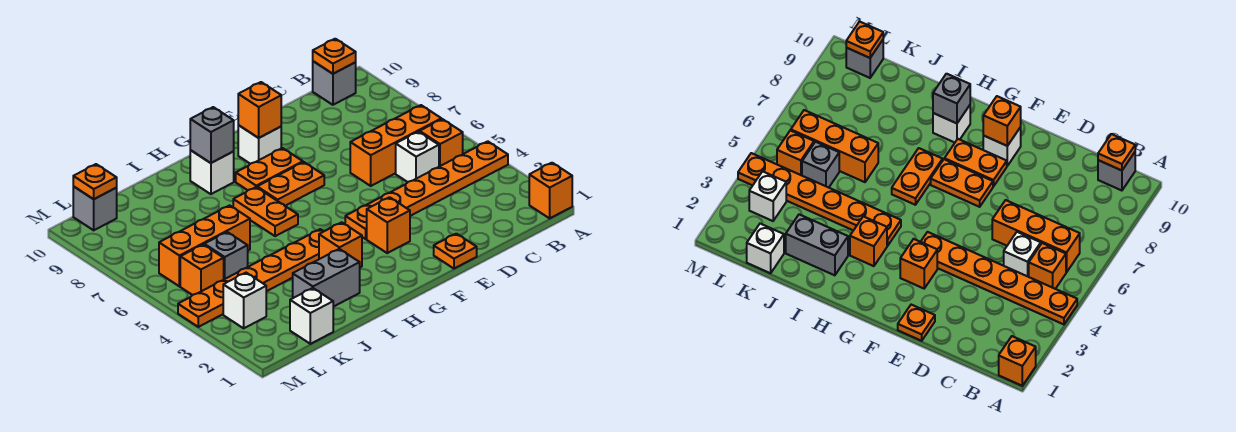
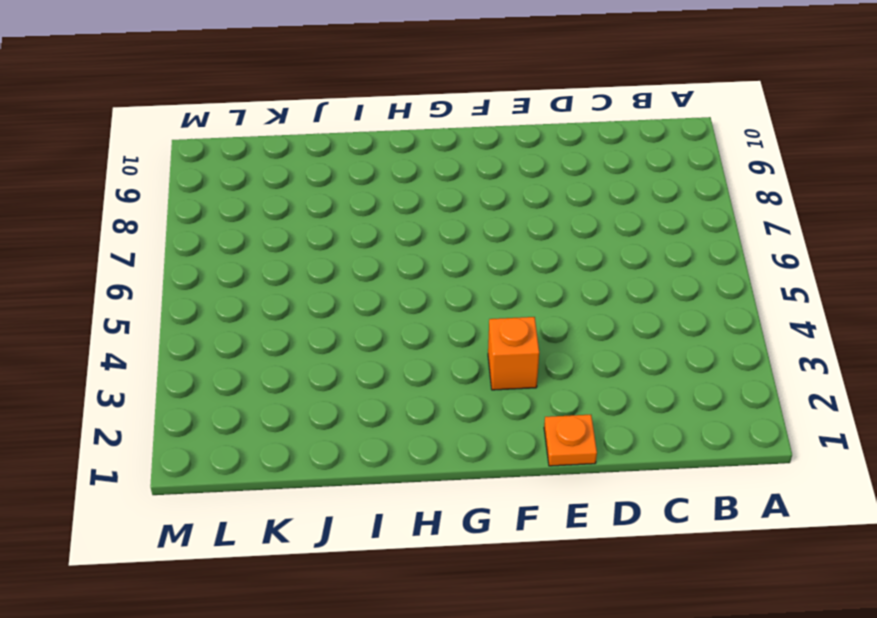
none -> orange brick A1 level 1
none -> orange plate A4:F4 level 1
none -> orange brick B5 level 1

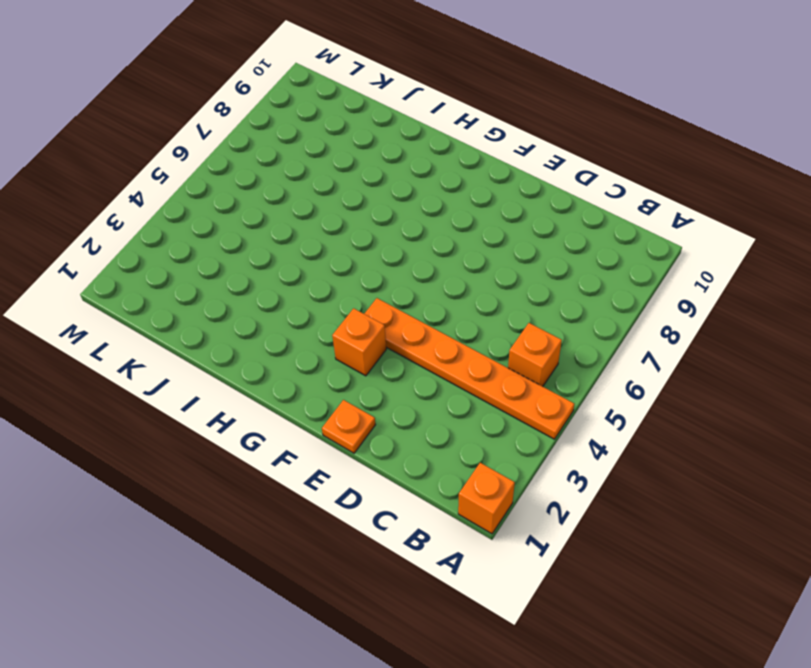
none -> orange brick B6:D6 level 1
none -> grey brick B10 level 1
none -> white brick C5 level 1

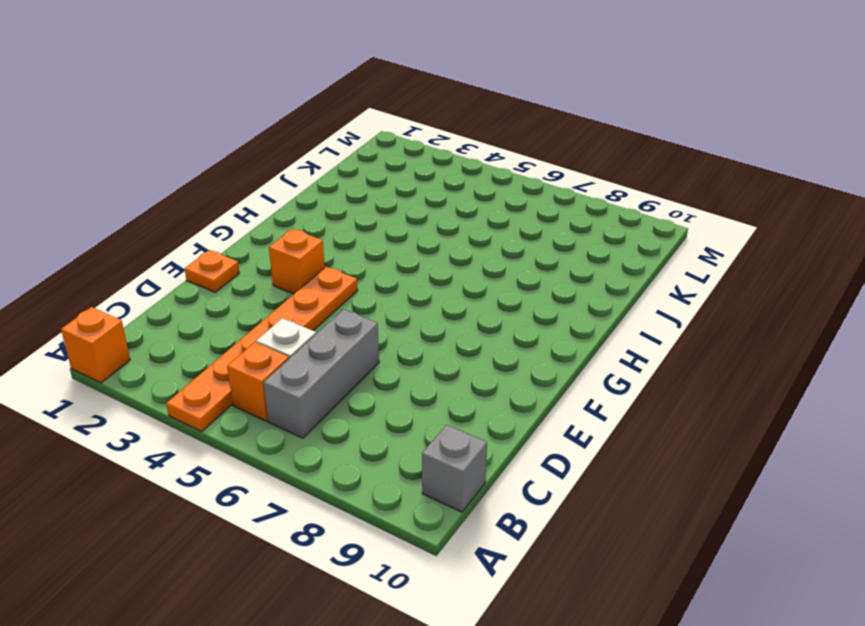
grey brick B6:D6 level 1 -> orange brick B6:D6 level 1
none -> orange plate F7:G7 level 1
none -> orange plate F8:G8 level 1
none -> white brick F9 level 1

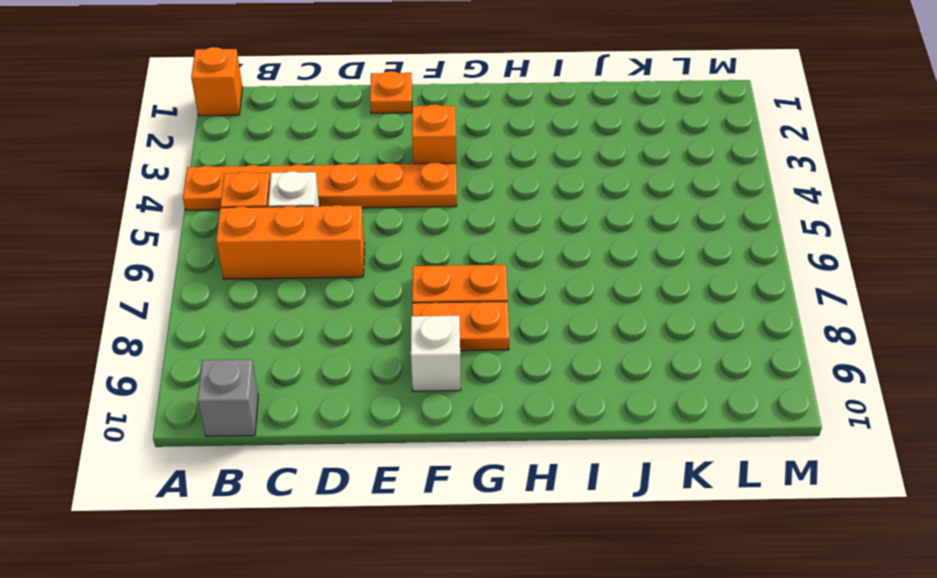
none -> orange brick H3 level 1
none -> orange plate H4:M4 level 1
none -> orange plate H6:H7 level 1

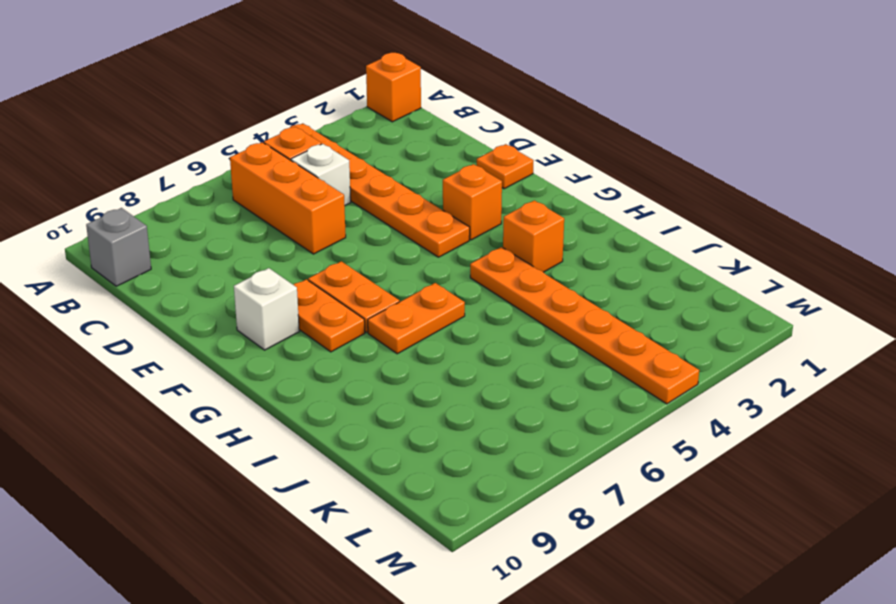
none -> white brick H9 level 1
none -> grey brick I2:J2 level 1
none -> orange brick J6:L6 level 1

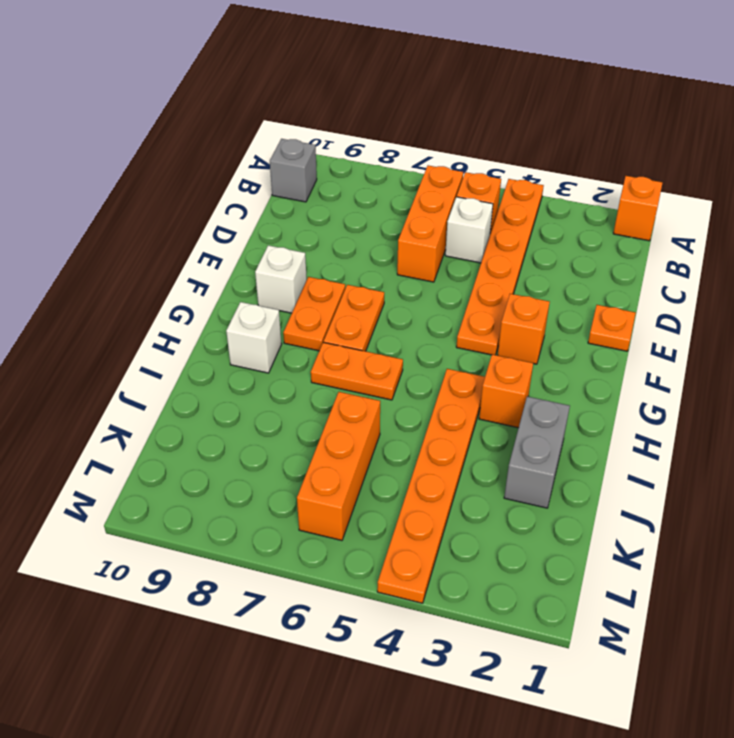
none -> white brick K1 level 1
none -> grey brick K5 level 1
none -> white brick L3 level 1

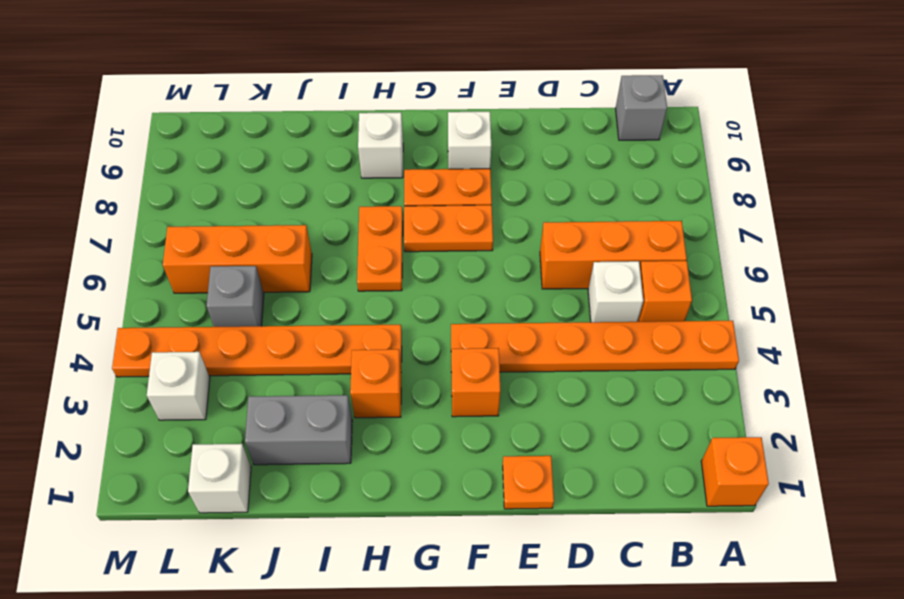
none -> orange brick L5 level 1
none -> grey brick L10 level 1
none -> orange plate B10 level 2

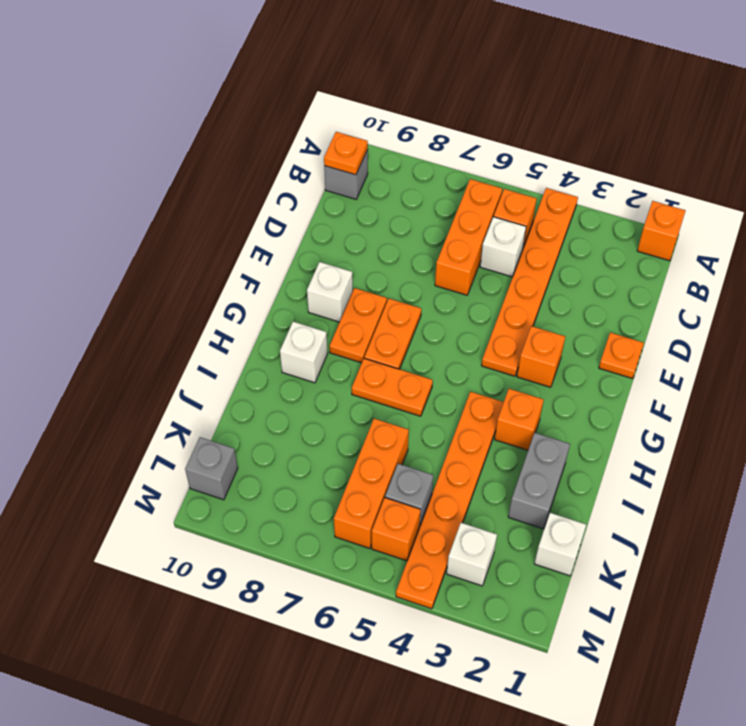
none -> orange brick F9 level 2
none -> grey brick H9 level 2
none -> orange plate L10 level 2

